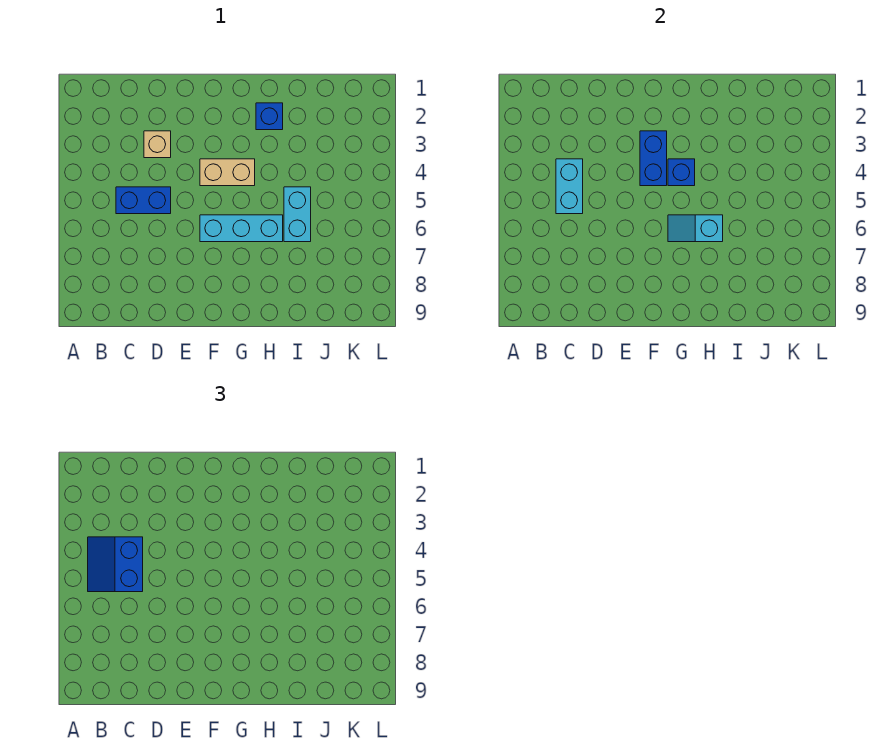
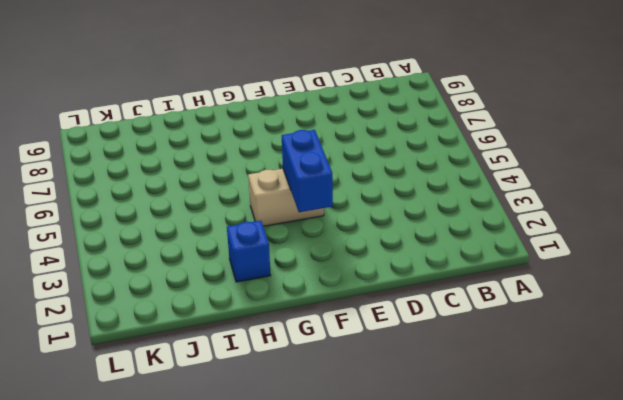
none -> blue brick C5:D5 level 1
none -> tan brick D3 level 1

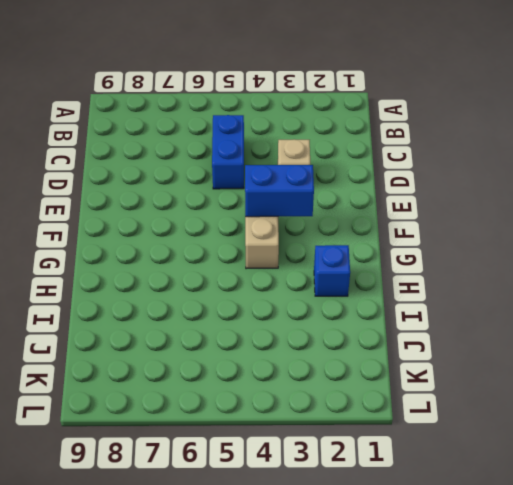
none -> cyan brick F6:H6 level 1
none -> cyan brick I5:I6 level 1

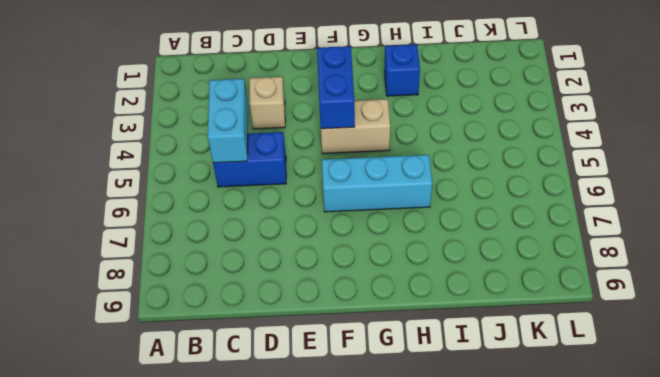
none -> cyan brick I5:I6 level 1
none -> blue brick G4 level 2

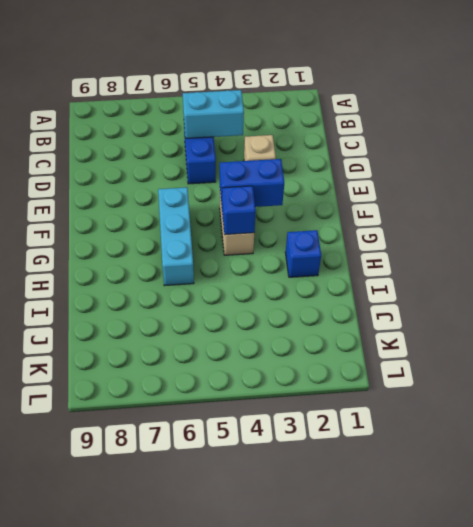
none -> cyan brick I5:I6 level 1
none -> cyan slope G6:H6 level 2 top H

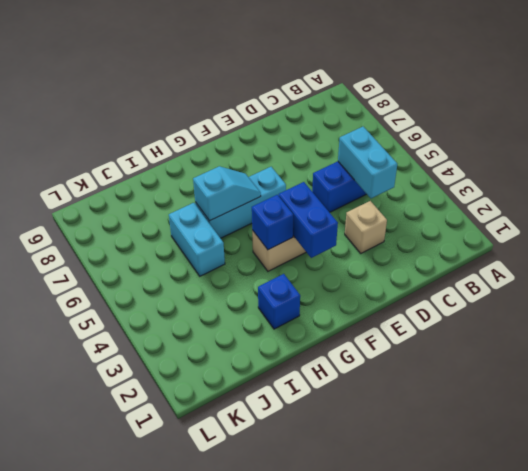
none -> blue slope B4:C5 level 3 top C

